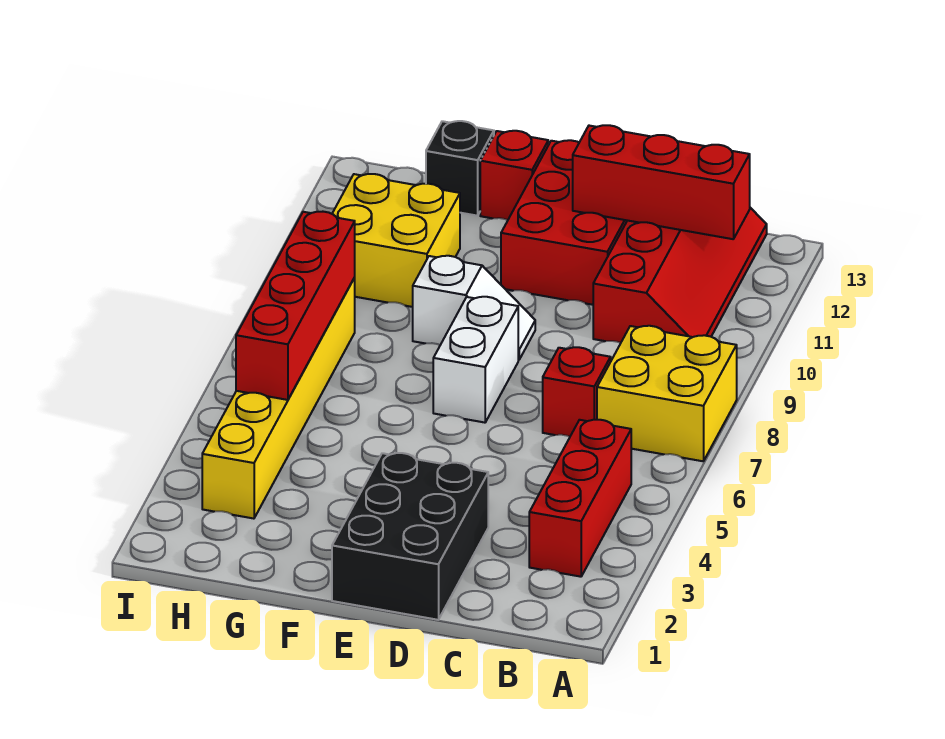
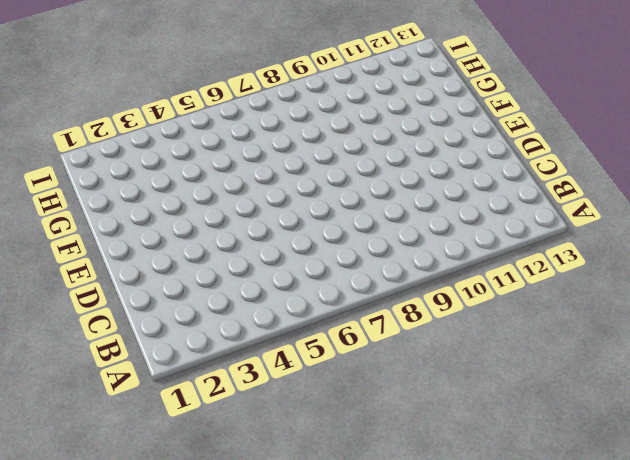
none -> yellow brick A7:B8 level 1
none -> red brick B3:B5 level 1
none -> red slope B10:C13 level 1 top C

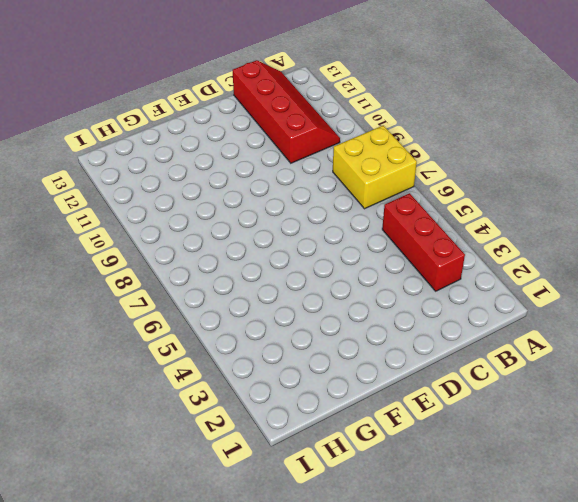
none -> red brick C7 level 1
none -> black brick D1:E3 level 1
none -> red brick D11:E13 level 1

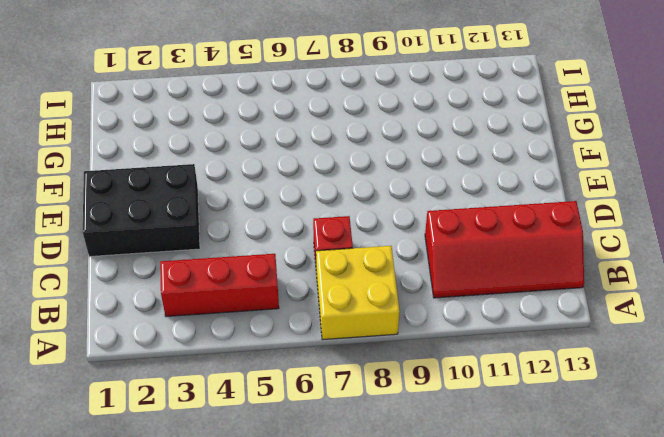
none -> red brick D11:E13 level 1
none -> white brick E7:E8 level 1
none -> white slope E9:F9 level 1 top F

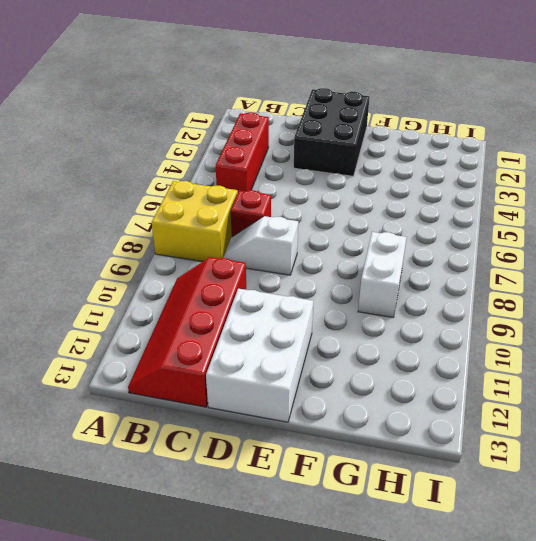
white slope C8:D8 level 1 top D -> white slope E9:F9 level 1 top F
white brick D11:E13 level 1 -> red brick D11:E13 level 1
white brick G8:G9 level 1 -> white brick E7:E8 level 1
none -> red brick F13 level 1
none -> yellow brick G10:H11 level 1
none -> black brick G13 level 1

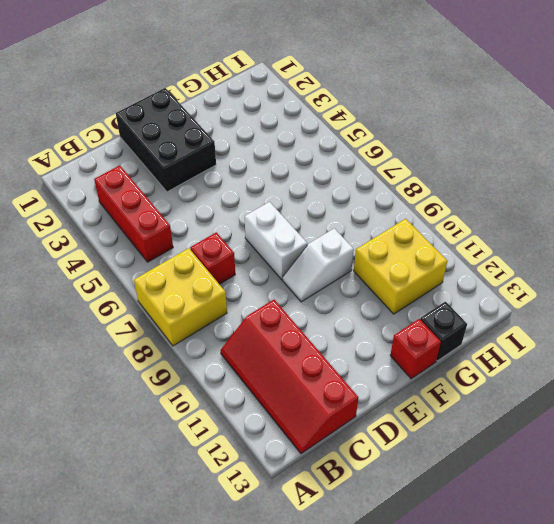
none -> red brick D11:E13 level 1
none -> yellow brick H3:H8 level 1
none -> red brick B12:D12 level 2

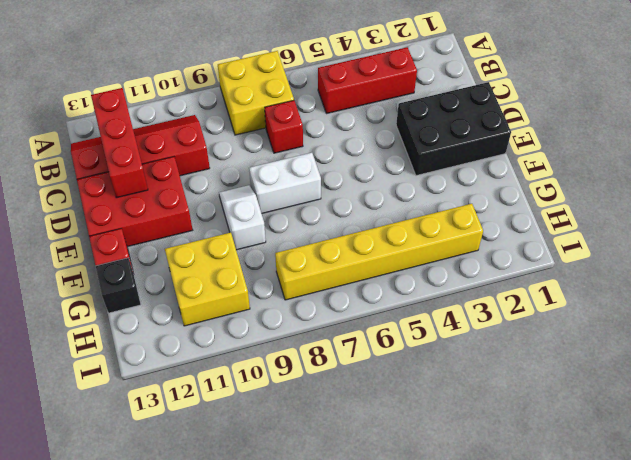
none -> red brick H5:H8 level 2

